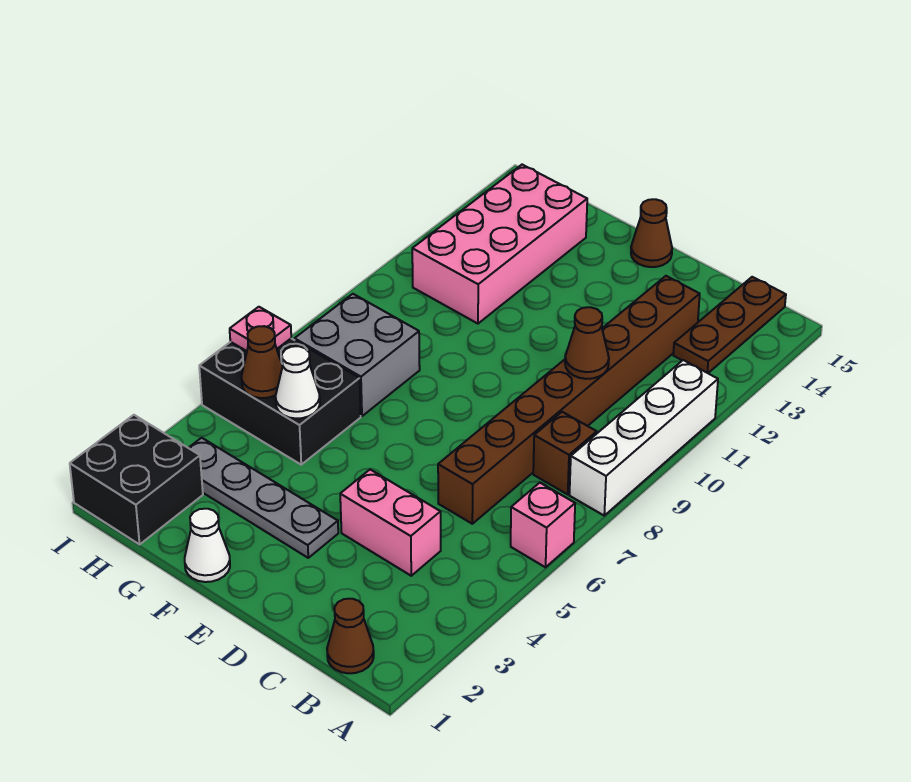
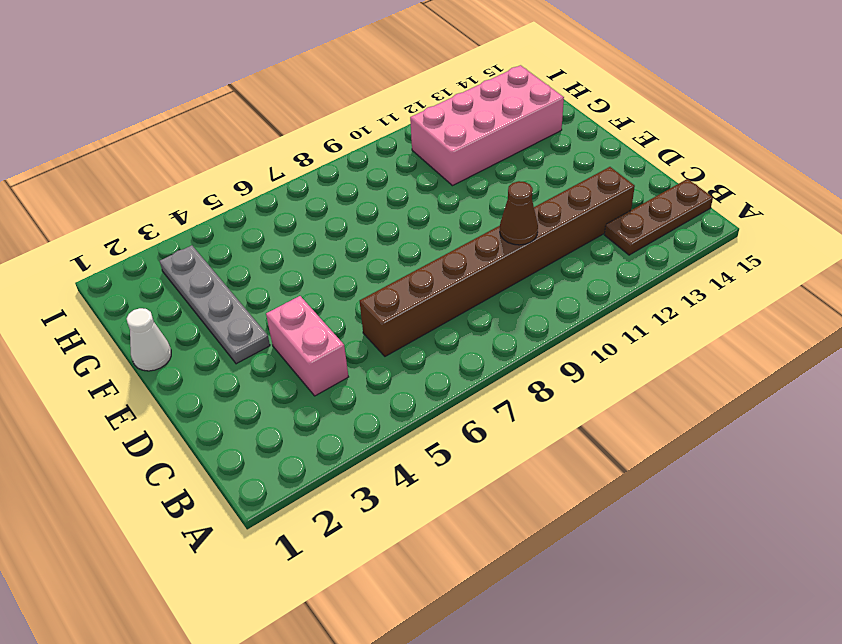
none -> pink brick A6 level 1
none -> white brick A8:A11 level 1
none -> brown cone B1 level 1

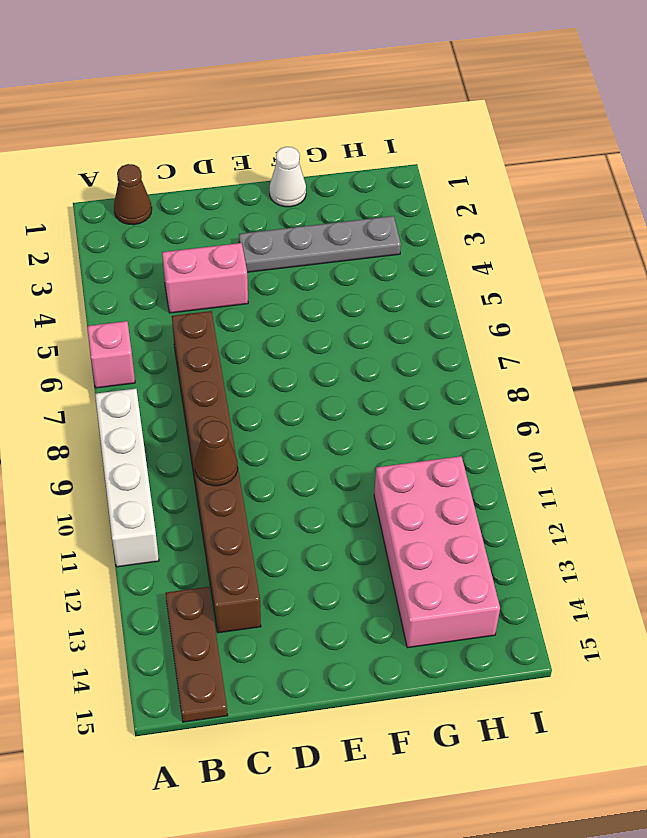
none -> brown brick B8 level 1
none -> brown cone E15 level 1
none -> black brick G5:I6 level 1

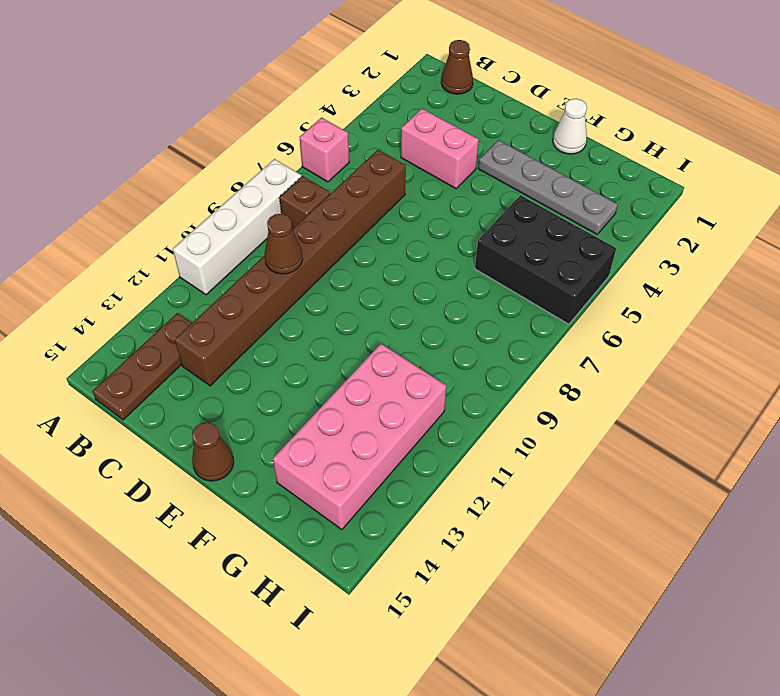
none -> grey brick G7:H8 level 1
none -> black brick H1:I2 level 1
none -> white cone G5 level 2

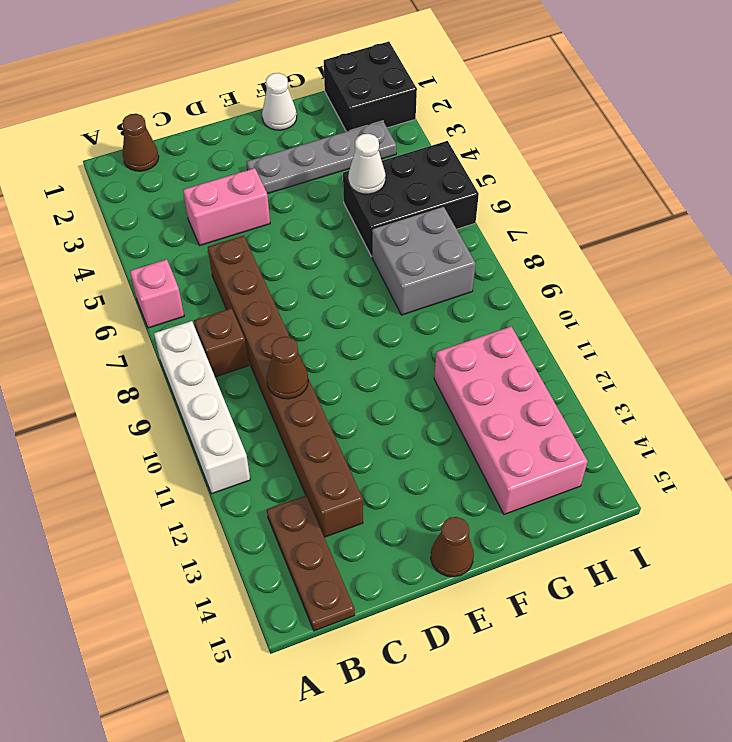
none -> brown cone H5 level 2
none -> pink plate I6 level 2

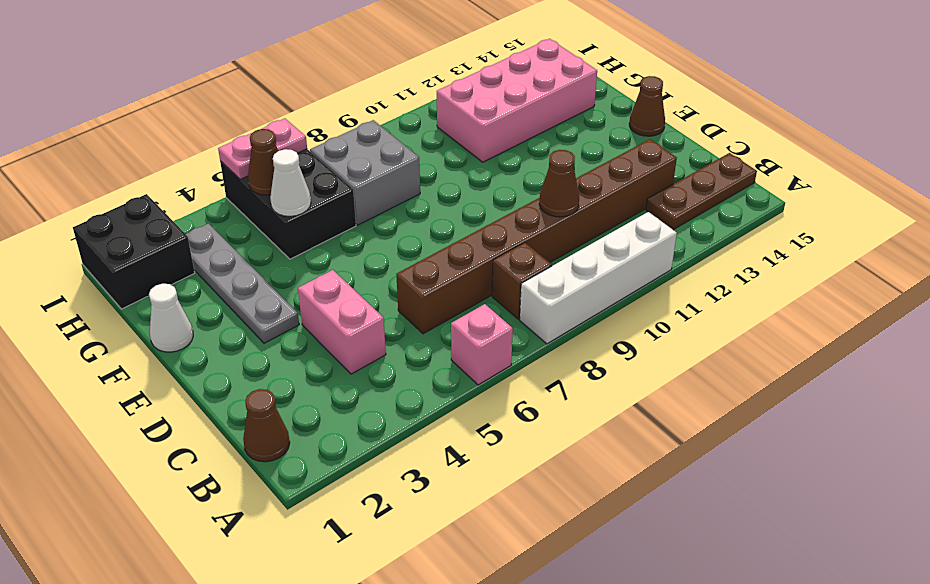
pink plate I5:I6 level 2 -> pink plate I6 level 2

